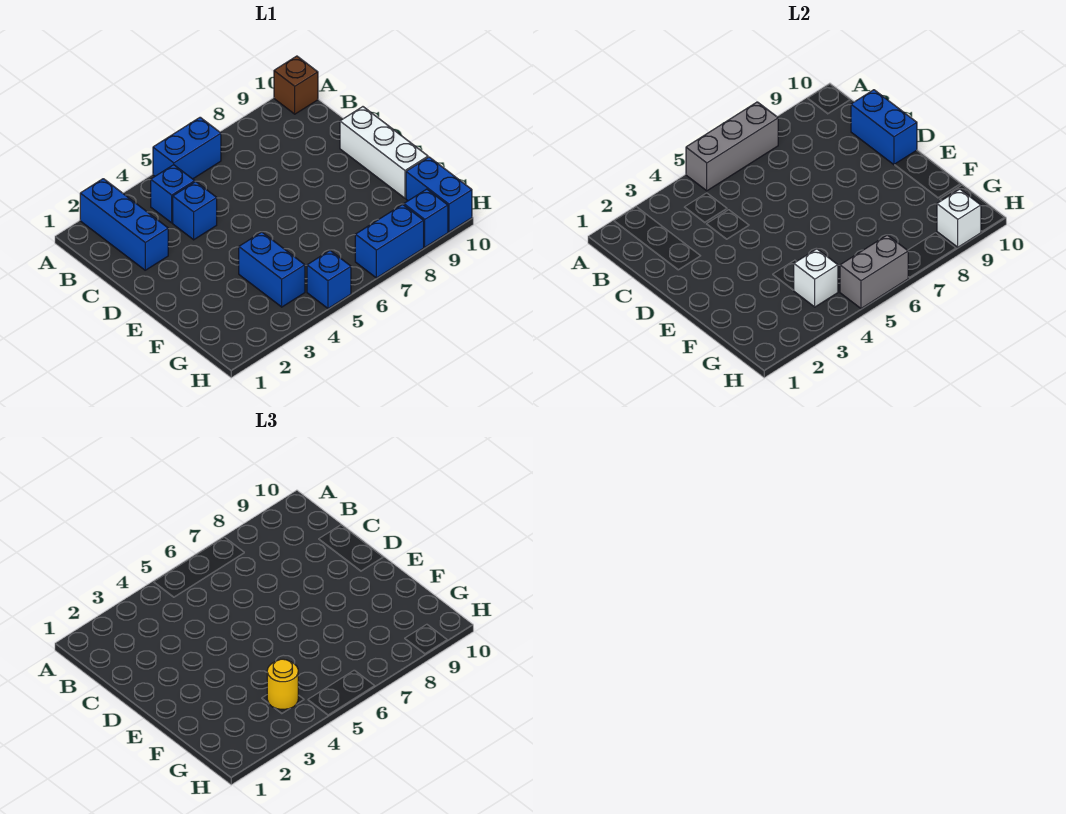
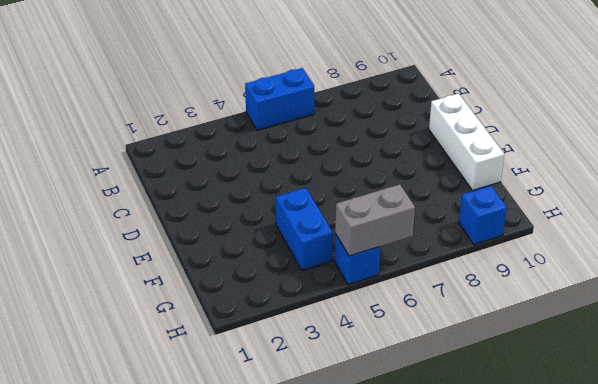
none -> blue brick A2:C2 level 1
none -> brown brick A10 level 1
none -> blue brick B4 level 1

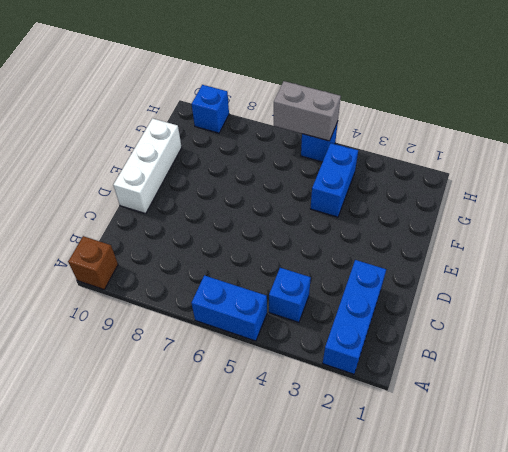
none -> blue brick C4 level 1
none -> blue brick G10:H10 level 1
none -> blue brick H7:H8 level 1

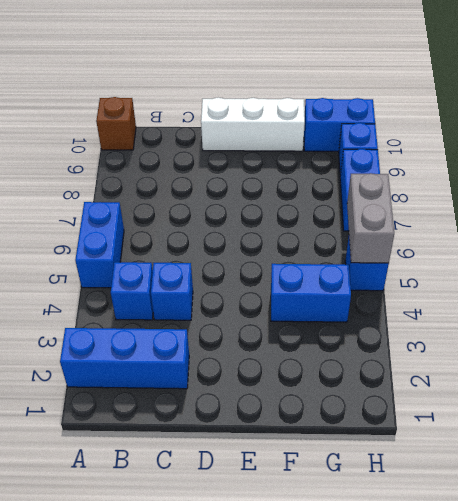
none -> grey brick A5:A7 level 2
none -> blue brick C10:D10 level 2
none -> white brick G4 level 2

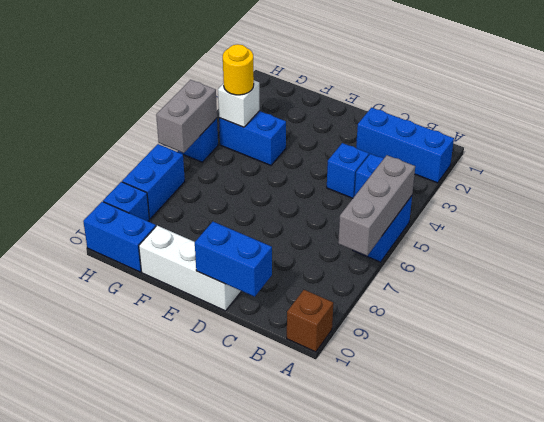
none -> white brick H9 level 2

